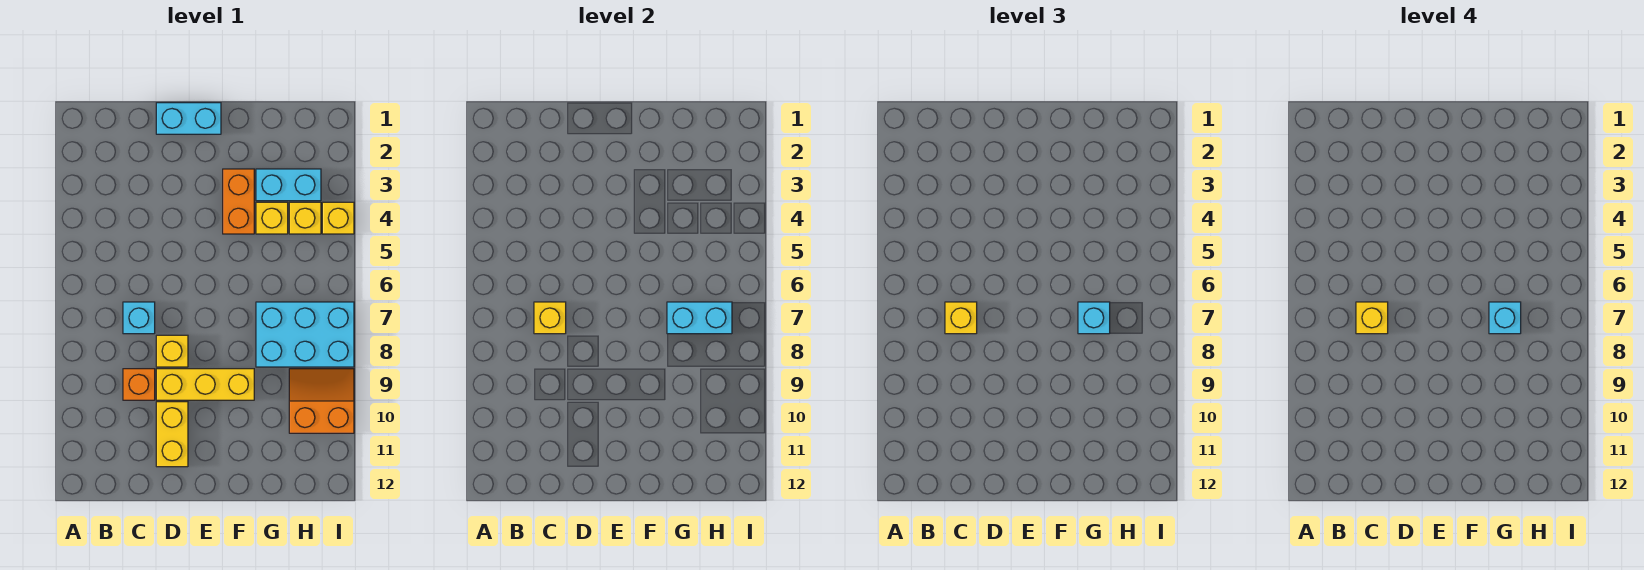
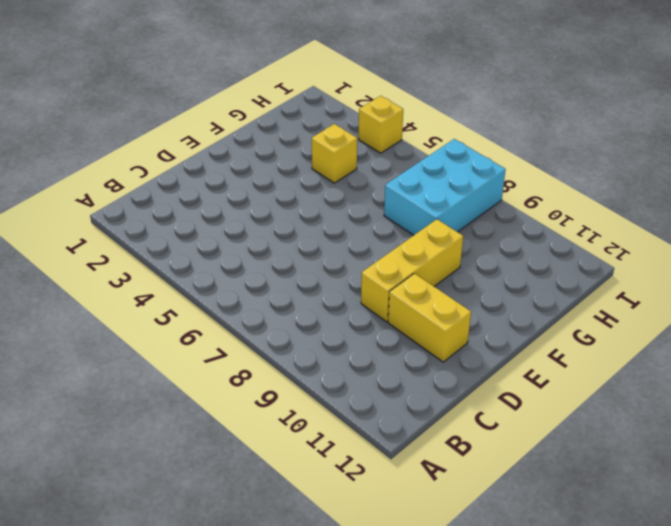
none -> cyan brick C7 level 1
none -> orange brick C9 level 1
none -> cyan brick D1:E1 level 1

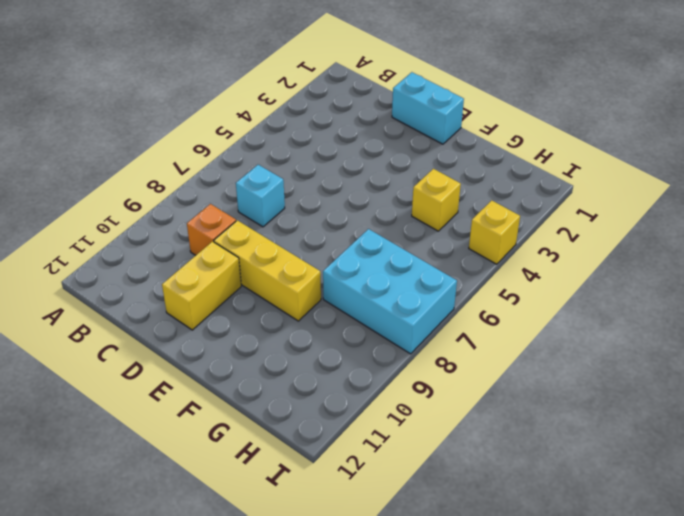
none -> yellow brick D8 level 1
none -> orange brick F3:F4 level 1
none -> cyan brick G3:H3 level 1

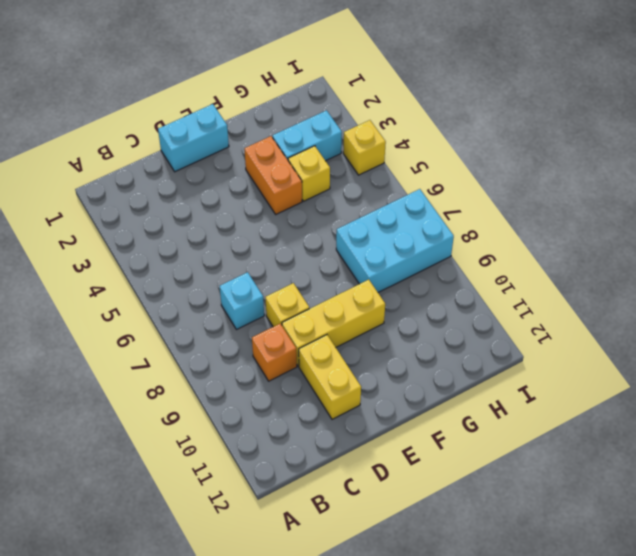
none -> yellow brick H4 level 1
none -> orange slope H9:I10 level 1 top 10
none -> yellow brick C7 level 2

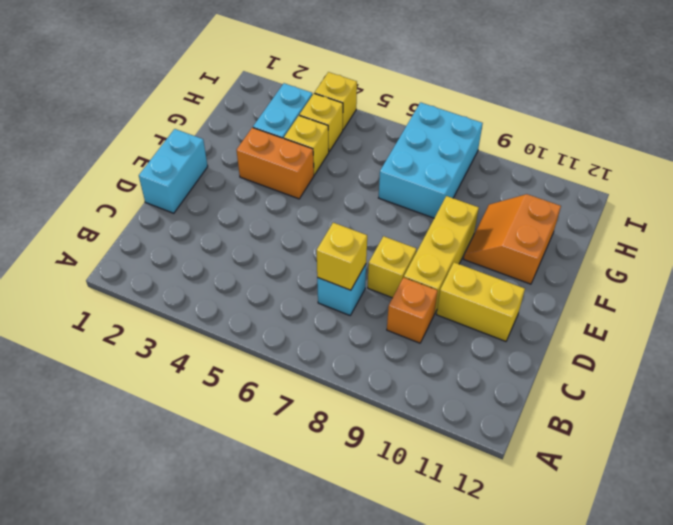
orange slope F10:G11 level 1 top 11 -> orange slope H9:I10 level 1 top 10
none -> cyan brick G7:H7 level 2
none -> yellow brick C7 level 3
none -> cyan brick G7 level 3

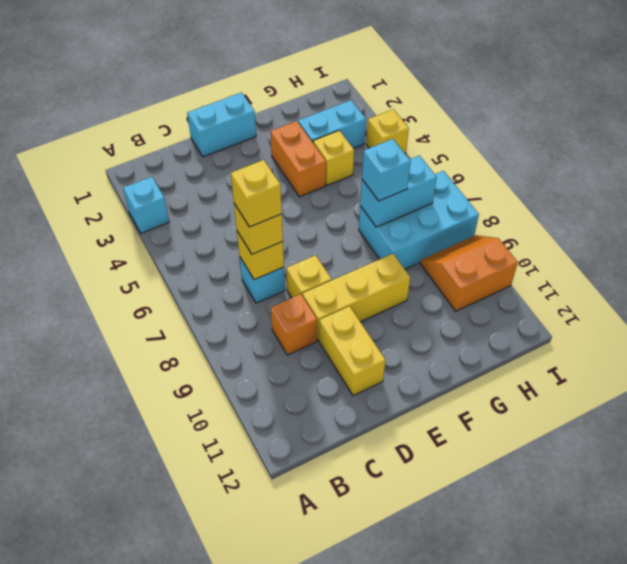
cyan brick A3 level 1 -> cyan brick G7 level 4
none -> yellow brick H4 level 1

